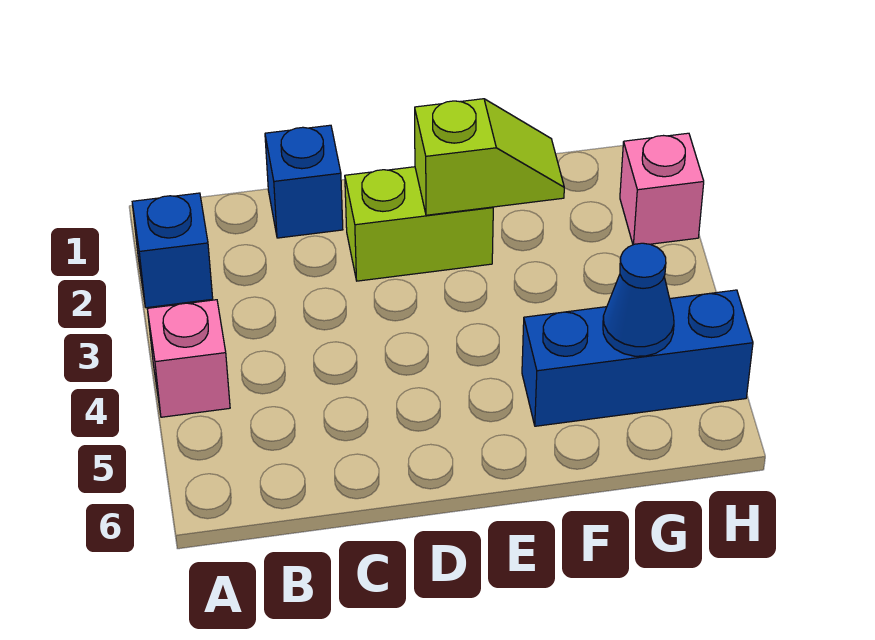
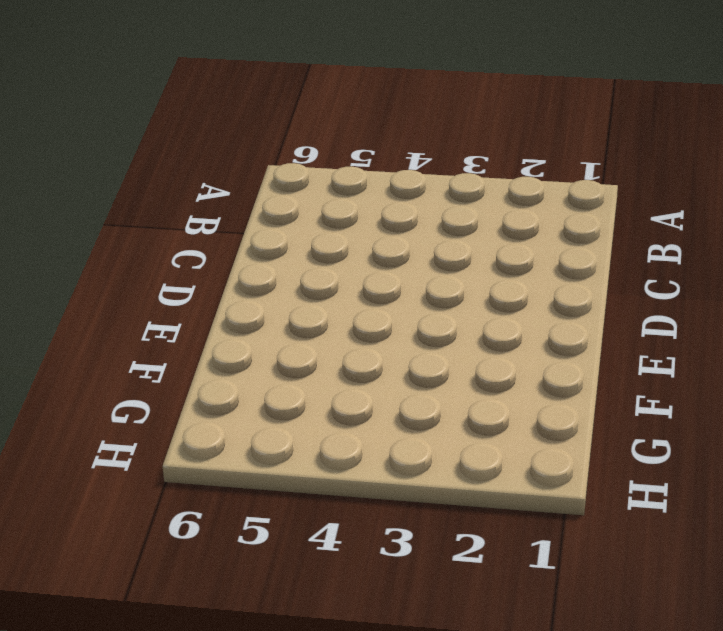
none -> blue brick A2 level 1
none -> pink brick A4 level 1

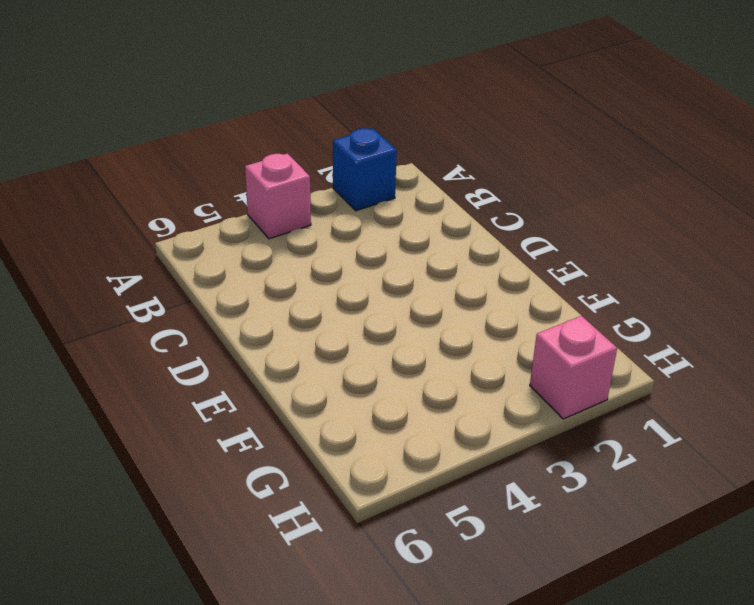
none -> blue brick C1 level 1
none -> lime brick D2:E2 level 1

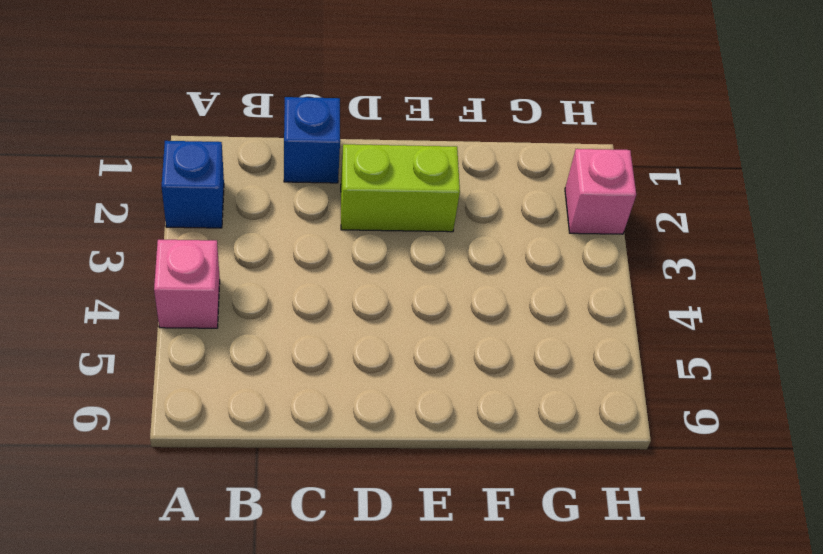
none -> blue brick F5:H5 level 1
none -> lime slope E2:F2 level 2 top E

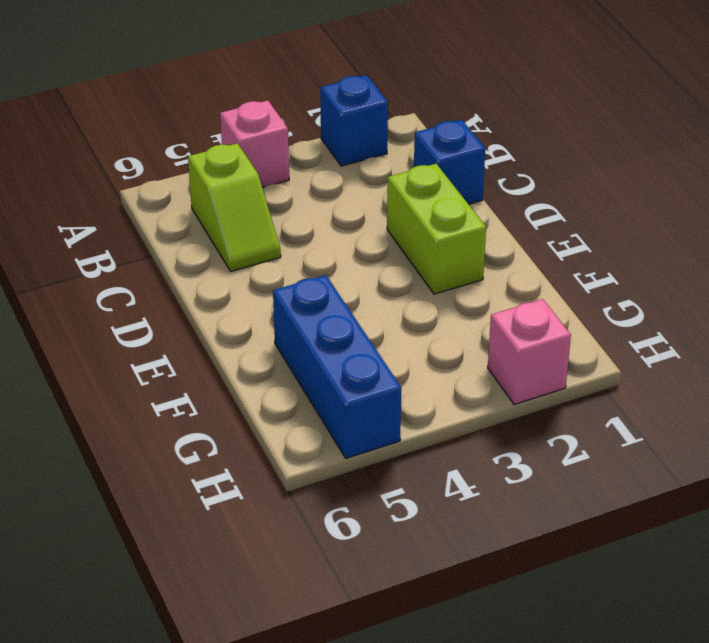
lime slope B5:C5 level 1 top B -> lime slope E2:F2 level 2 top E
none -> blue cone G5 level 2

